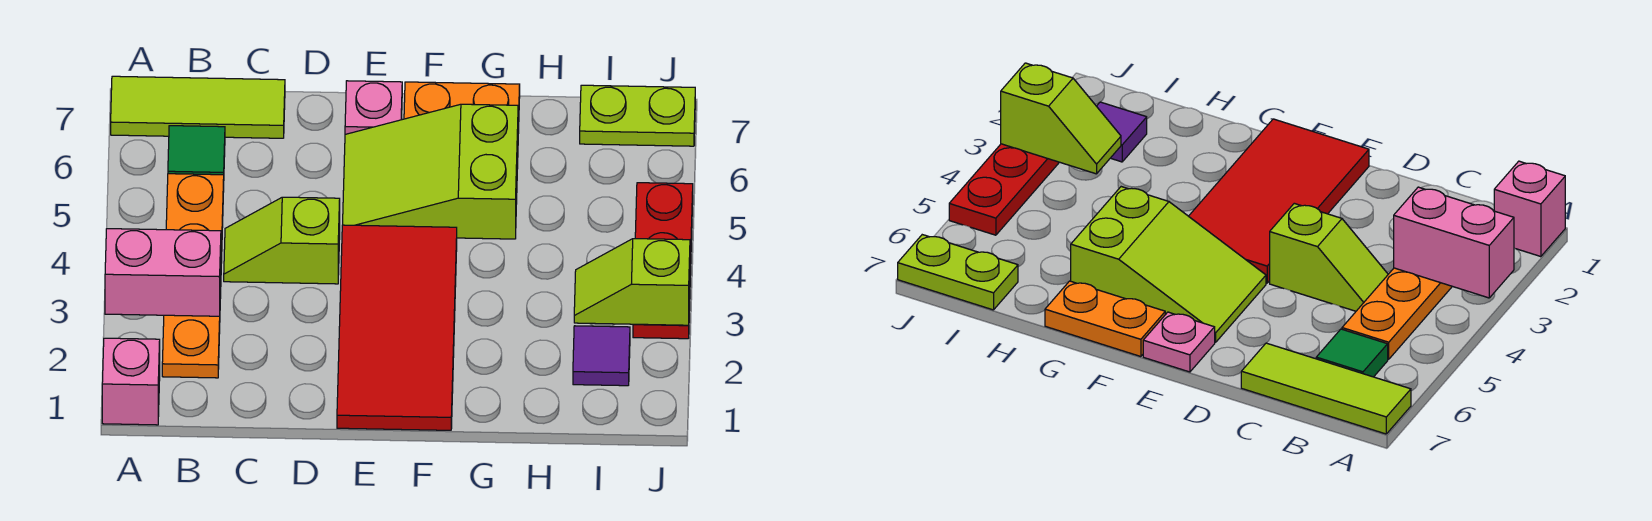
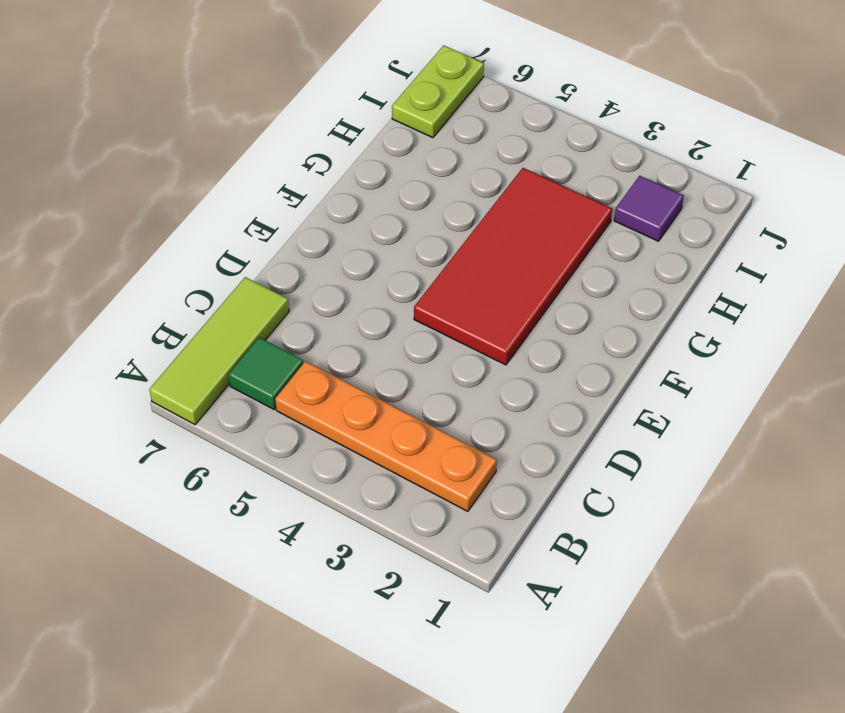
red tile E3:H4 level 1 -> red tile E1:F4 level 1
none -> pink brick A1 level 1
none -> lime slope C4:D4 level 1 top D
none -> lime slope E5:G6 level 1 top G

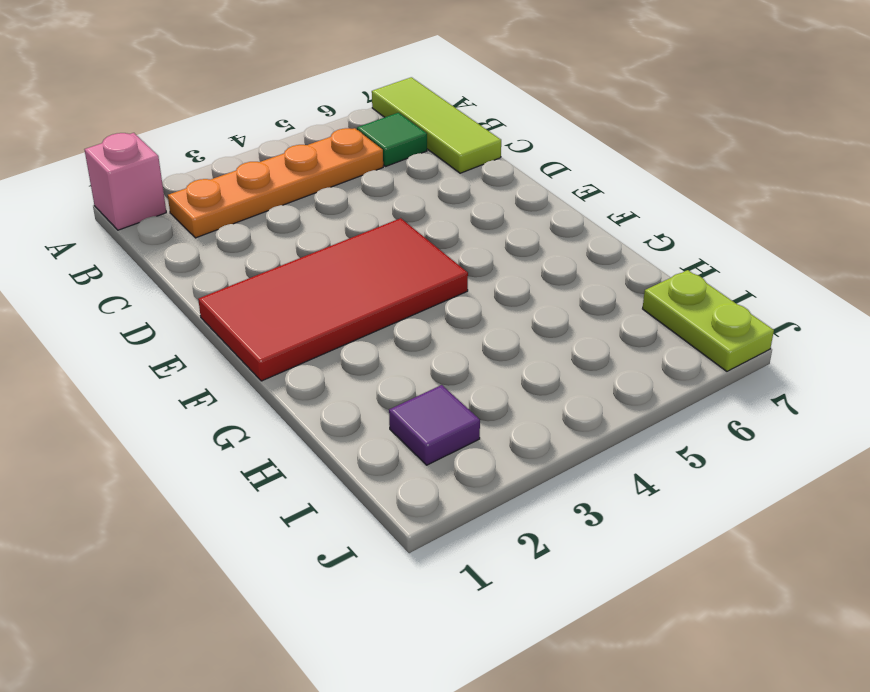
none -> lime slope C4:D4 level 1 top D
none -> lime slope E5:G6 level 1 top G
none -> pink plate E7 level 1

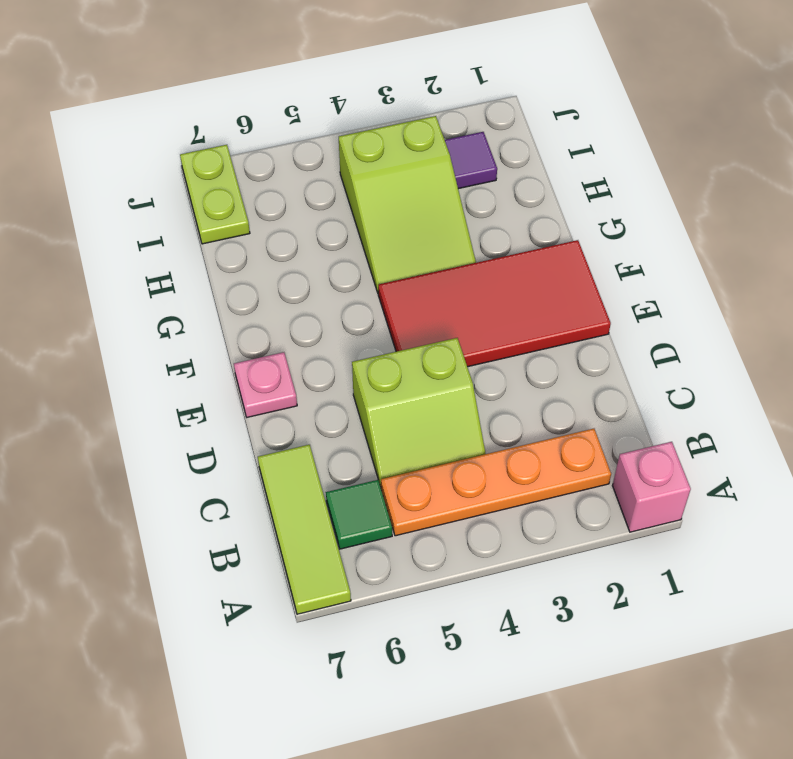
lime slope C4:D5 level 1 top D -> lime slope C4:D4 level 1 top D
lime slope G3:I4 level 1 top I -> lime slope E5:G6 level 1 top G
none -> orange plate F7:G7 level 1
none -> red plate J3:J5 level 1
none -> pink brick A3:B3 level 2

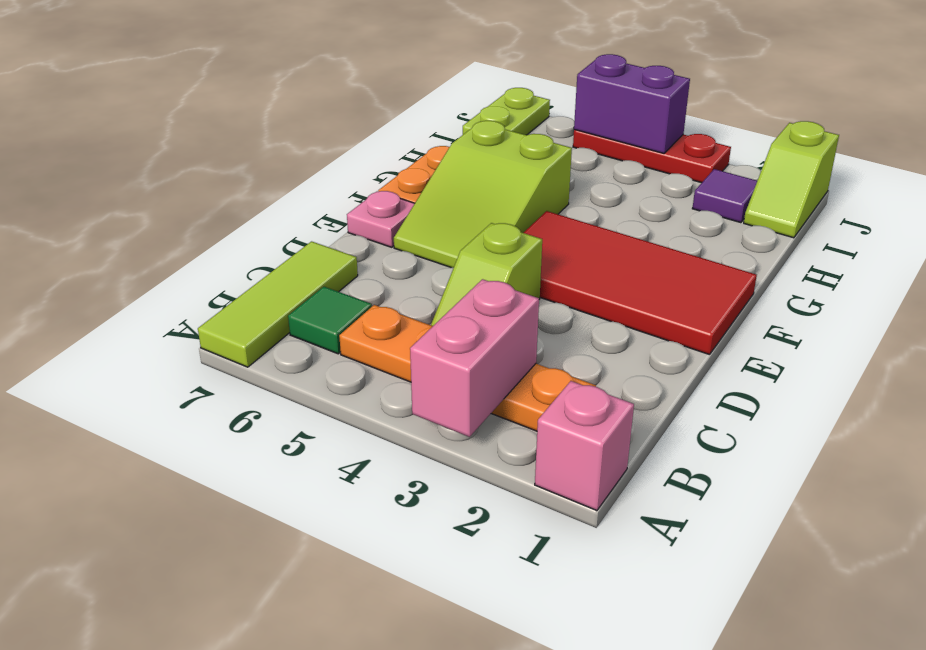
lime slope I1:J1 level 1 top J -> lime slope I3:J3 level 2 top J
purple brick J4:J5 level 2 -> none

